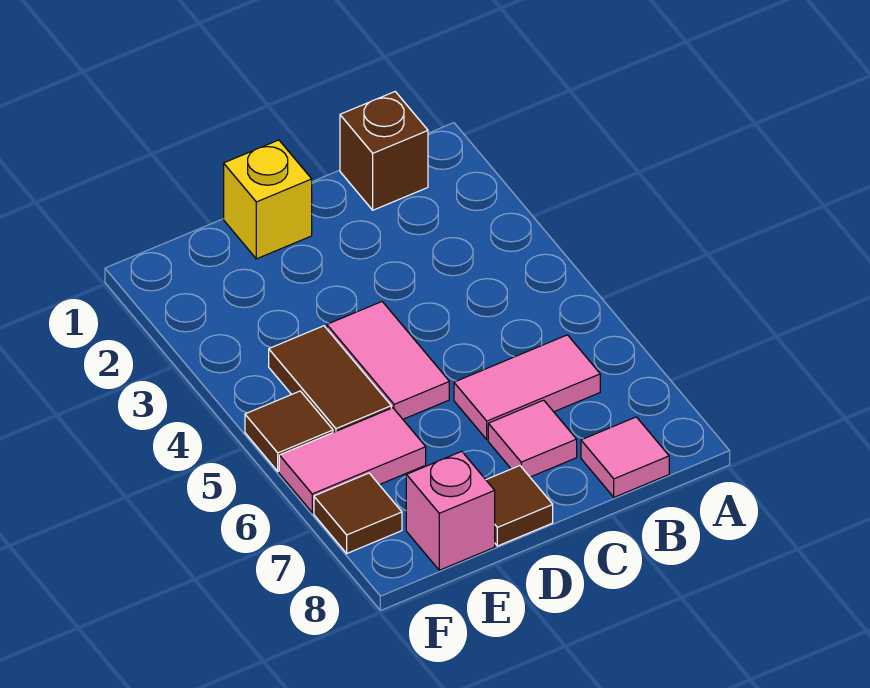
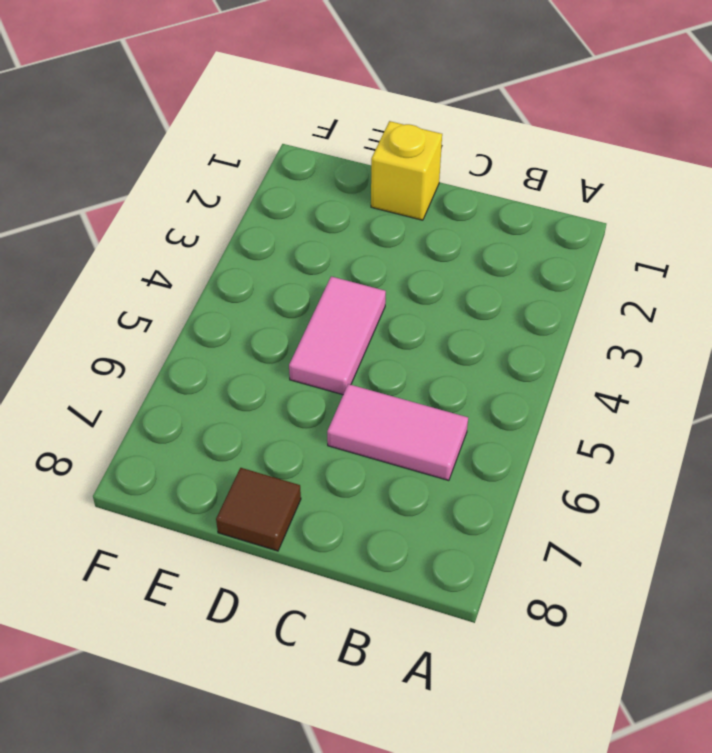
none -> brown brick B1 level 1
none -> pink tile B8 level 1
none -> pink tile C7 level 1

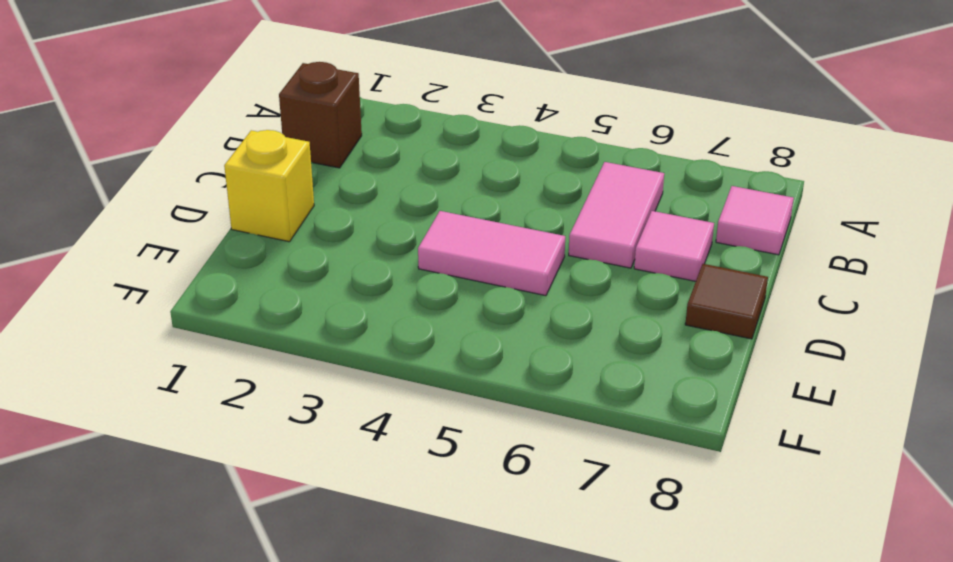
none -> brown tile E4:E5 level 1
none -> pink tile E6:F6 level 1
none -> pink brick E8 level 1

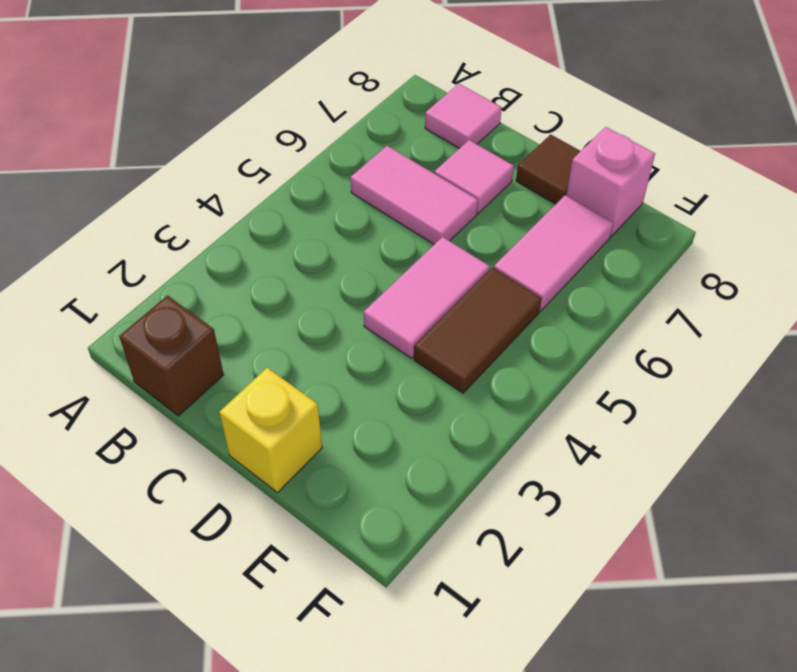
pink tile E6:E7 level 1 -> pink tile E6:F6 level 1
none -> brown tile F5 level 1
none -> brown tile F7 level 1

